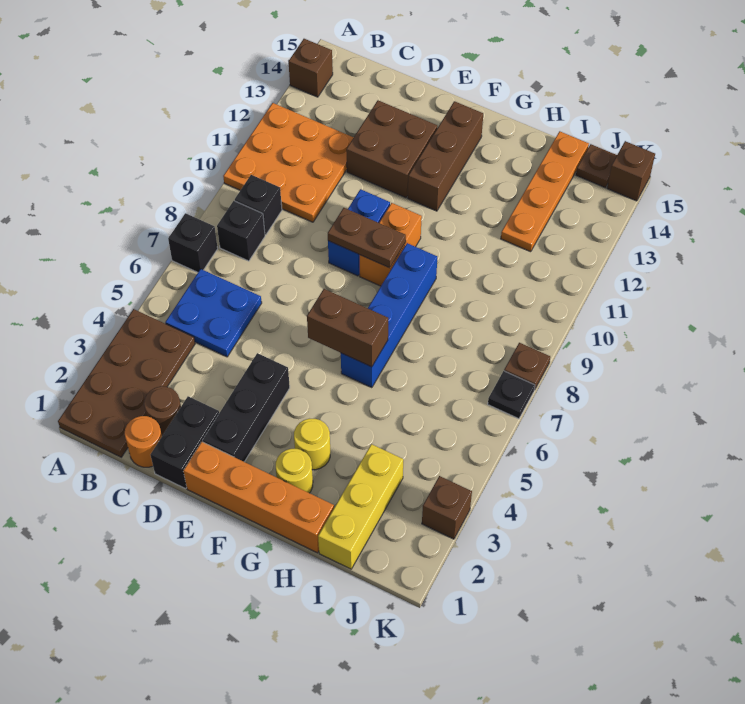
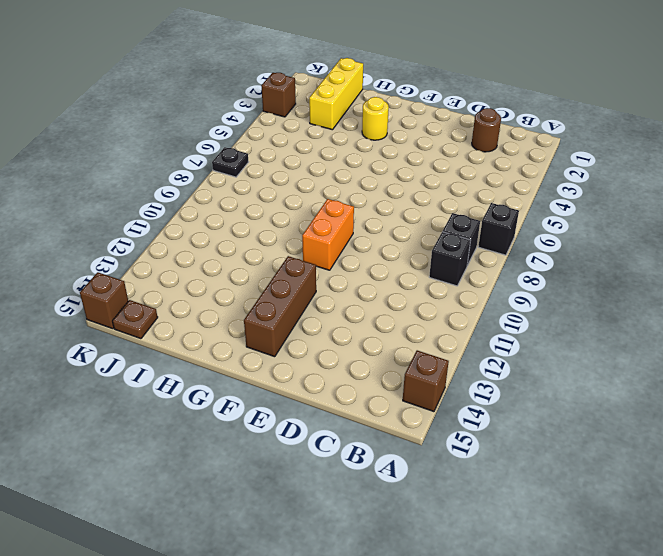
none -> brown plate A1:B4 level 1
none -> orange plate A10:C12 level 1
none -> blue plate B5:C6 level 1

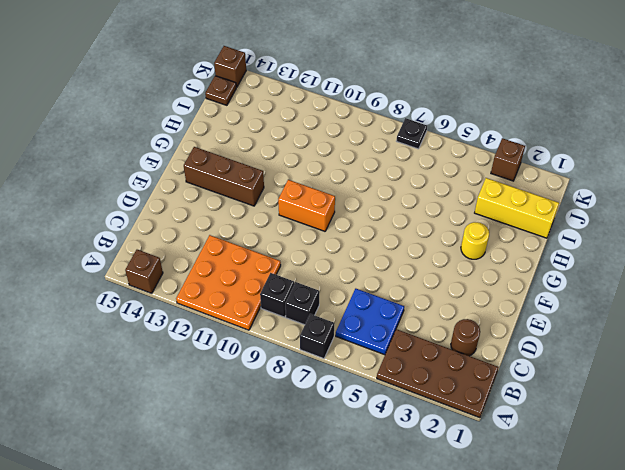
none -> orange round brick C1 level 1
none -> black brick D1:D2 level 1
none -> brown brick D12:E13 level 1

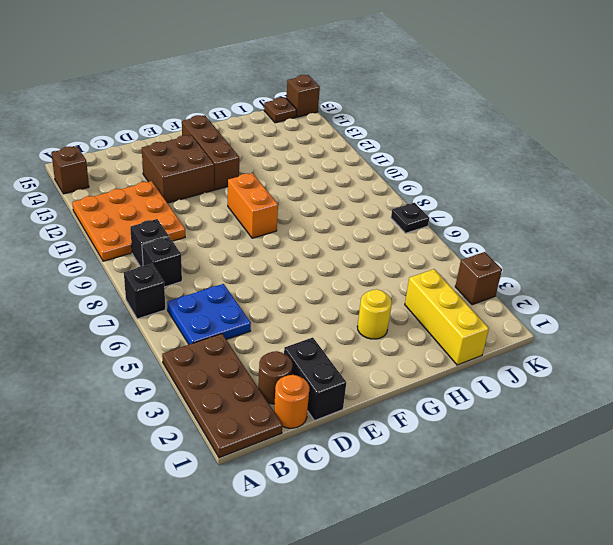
none -> orange brick E1:H1 level 1
none -> black brick E2:E4 level 1
none -> blue brick E9:E10 level 1

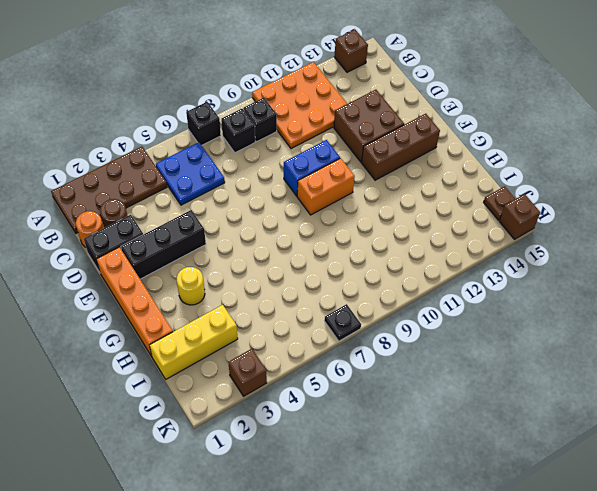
none -> yellow round brick G2 level 1
none -> blue brick G6:G9 level 1
none -> orange plate I12:I15 level 1

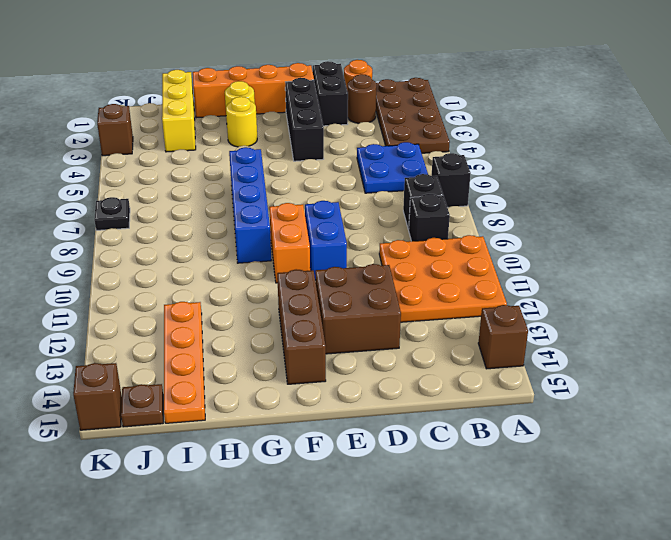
none -> brown plate K8 level 1
none -> brown plate E9:F9 level 2
none -> brown brick F6:G6 level 2

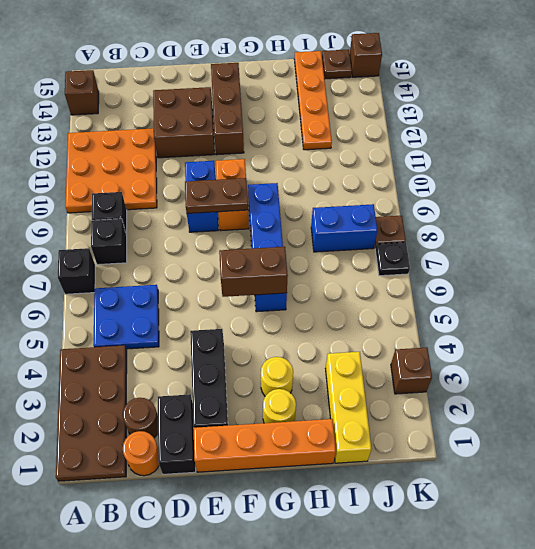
blue brick I8:J8 level 1 -> none

